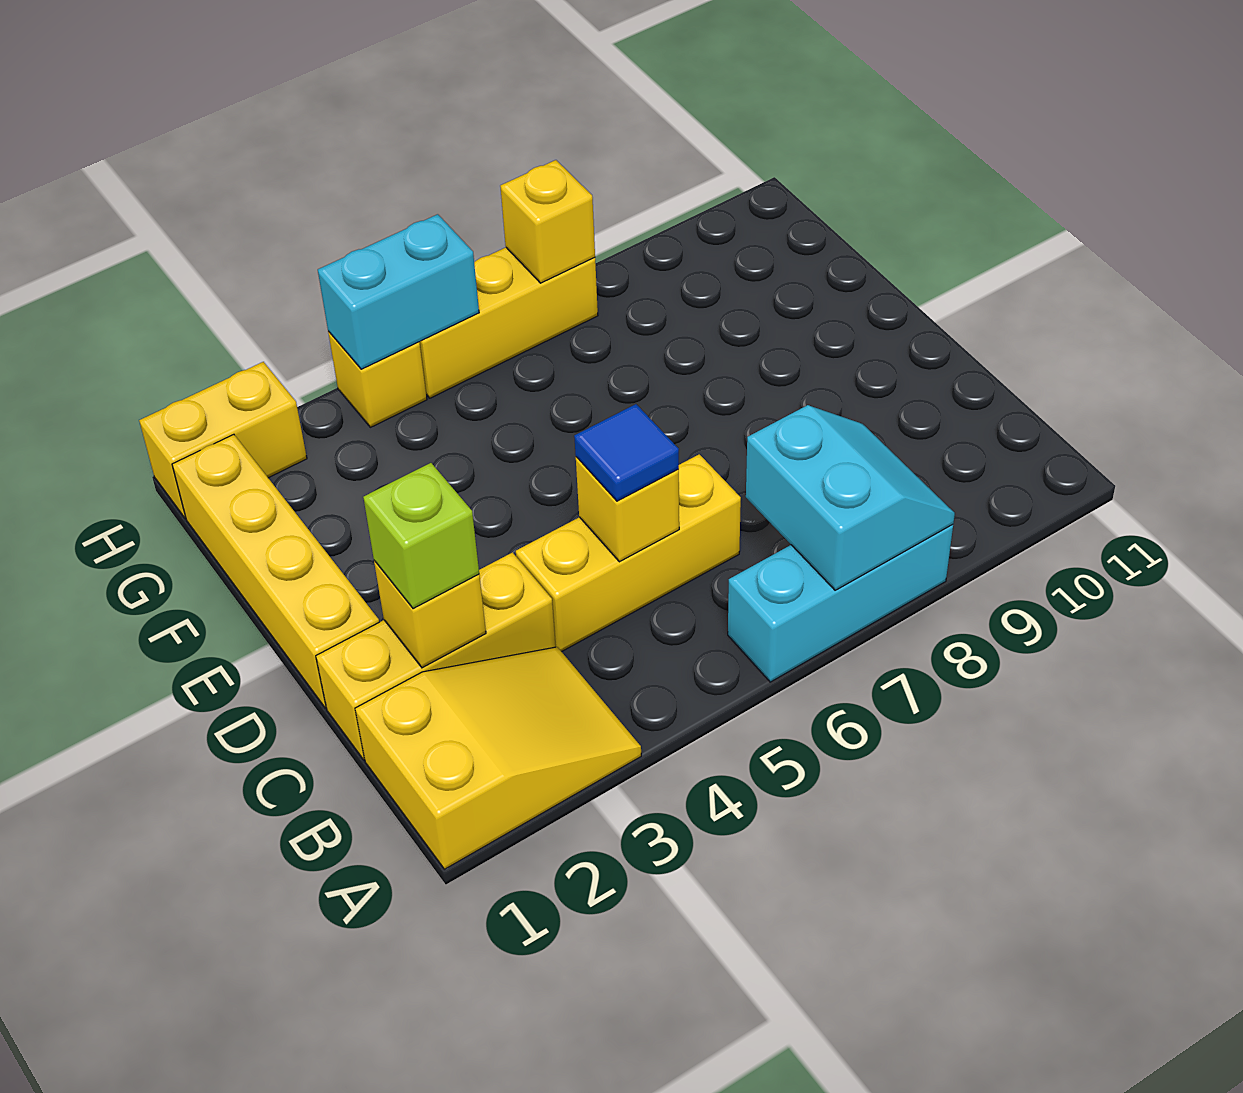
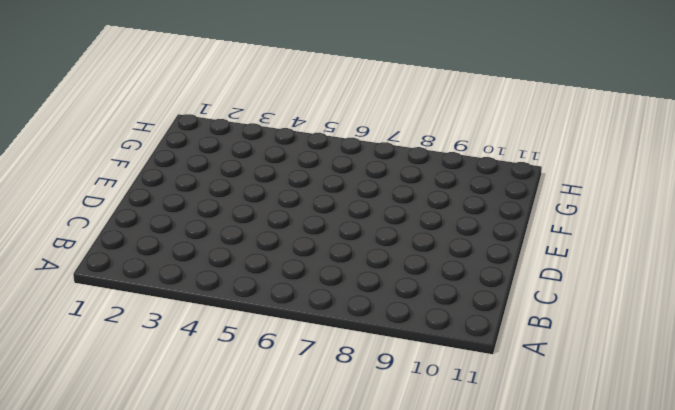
none -> yellow slope A1:B3 level 1 top 1
none -> cyan brick A6:A8 level 1
none -> yellow brick C1:C3 level 1

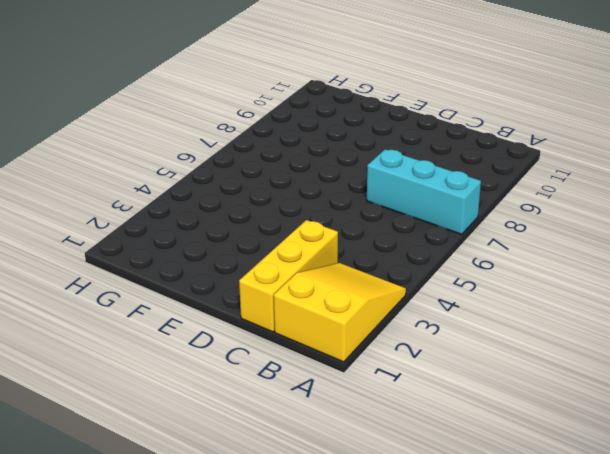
cyan brick A7:C7 level 1 -> cyan brick A6:A8 level 1
none -> yellow brick C4:C6 level 1
none -> yellow brick D1:G1 level 1
none -> yellow brick H1:H2 level 1

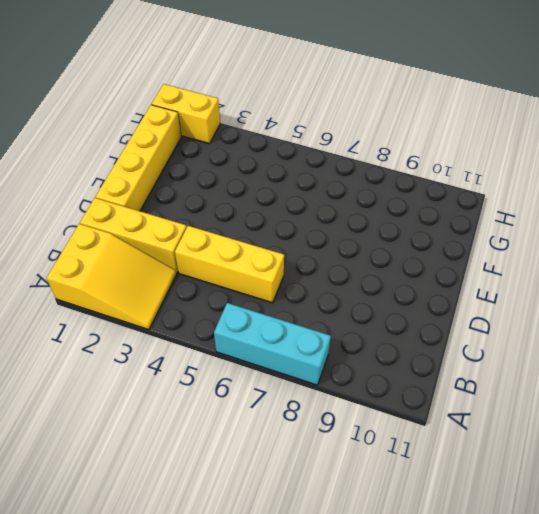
none -> yellow brick H4 level 1
none -> yellow brick H5:H7 level 1
none -> cyan slope A7:B8 level 2 top 7

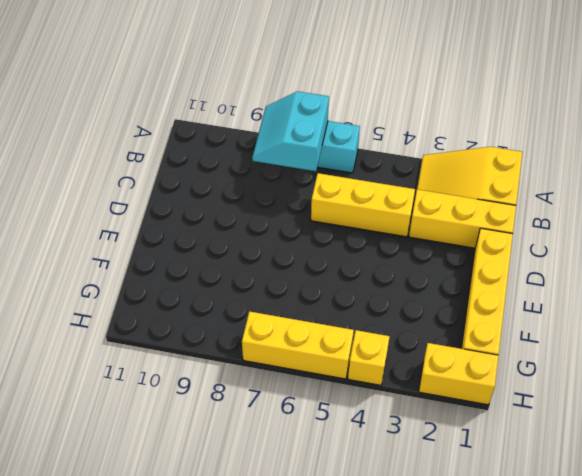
none -> yellow brick C2 level 2
none -> yellow brick C5 level 2
none -> cyan brick H4:H5 level 2

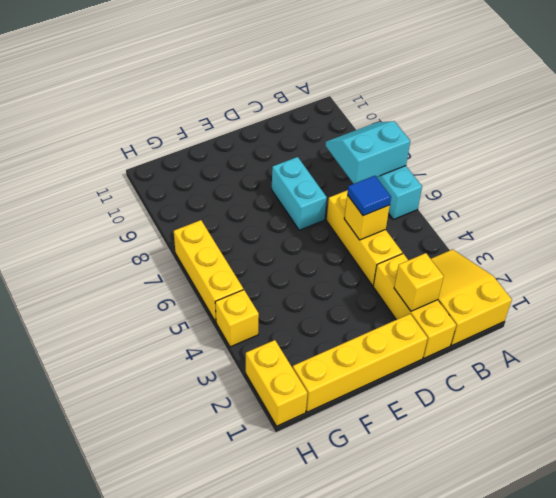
cyan brick D7:D8 level 1 -> cyan brick H4:H5 level 2
none -> yellow brick H7 level 2
none -> lime brick C2 level 3

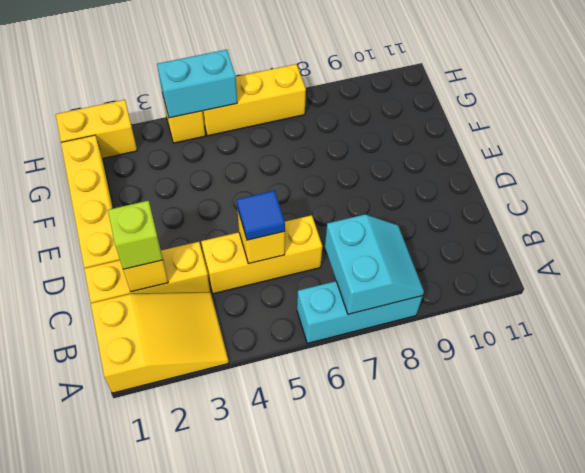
none -> yellow brick H7 level 2

